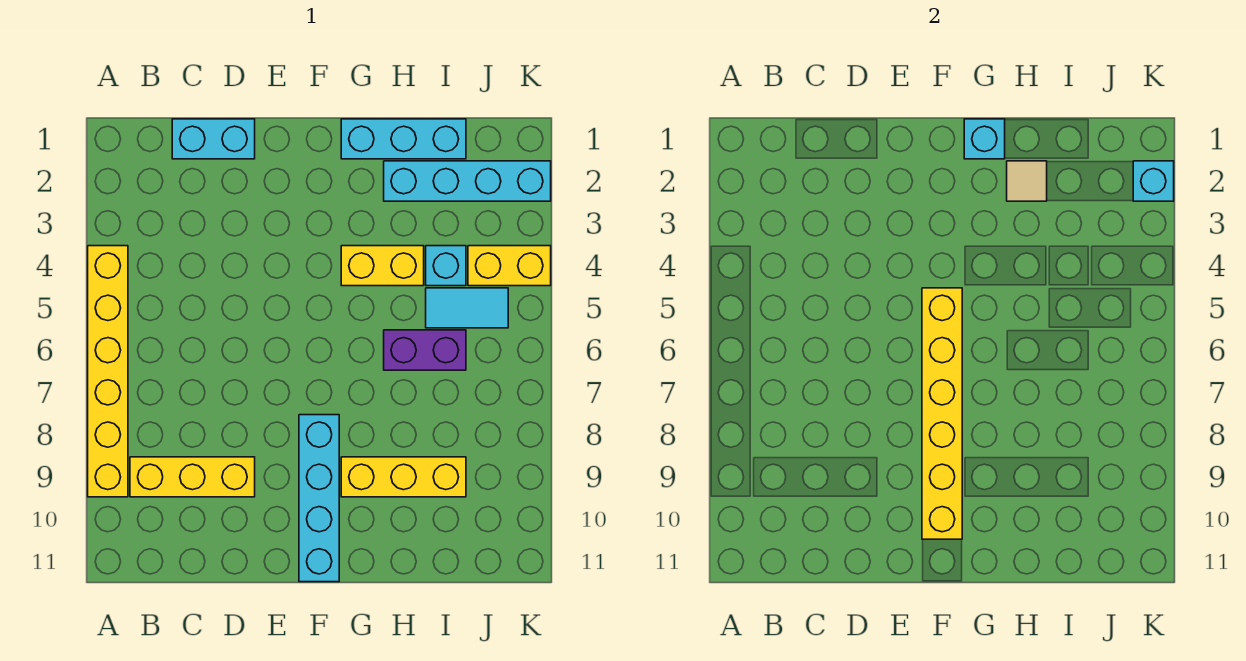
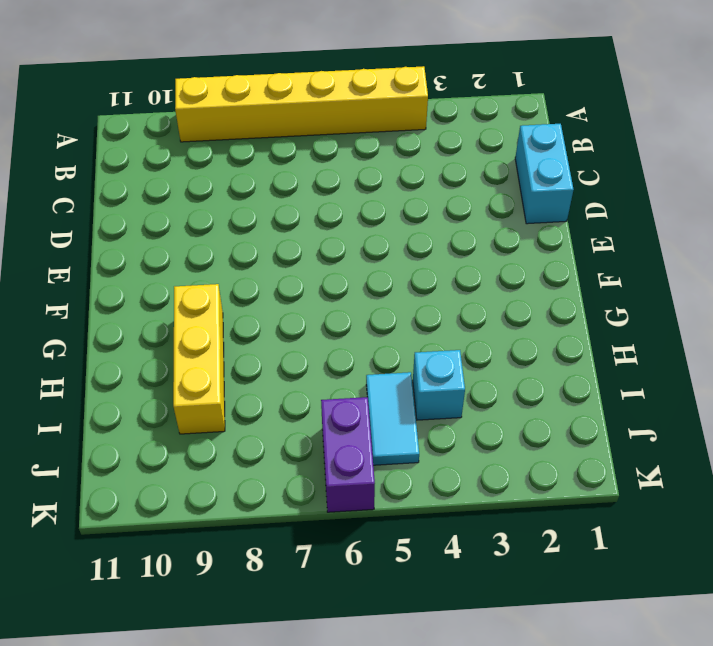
purple brick J6:K6 level 1 -> purple brick H6:I6 level 1
none -> yellow brick B9:D9 level 1
none -> cyan brick F8:F11 level 1
none -> cyan brick G1:I1 level 1

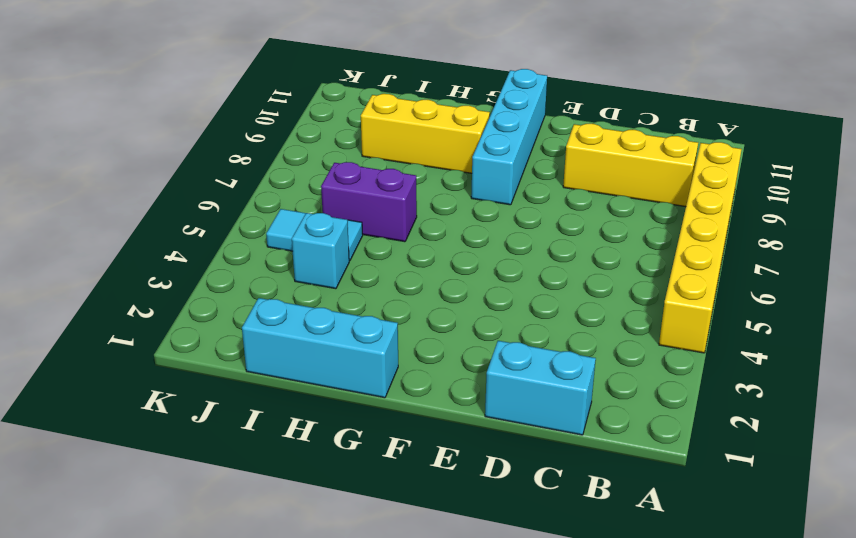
none -> yellow brick G4:H4 level 1
none -> cyan brick H2:K2 level 1
none -> yellow brick J4:K4 level 1

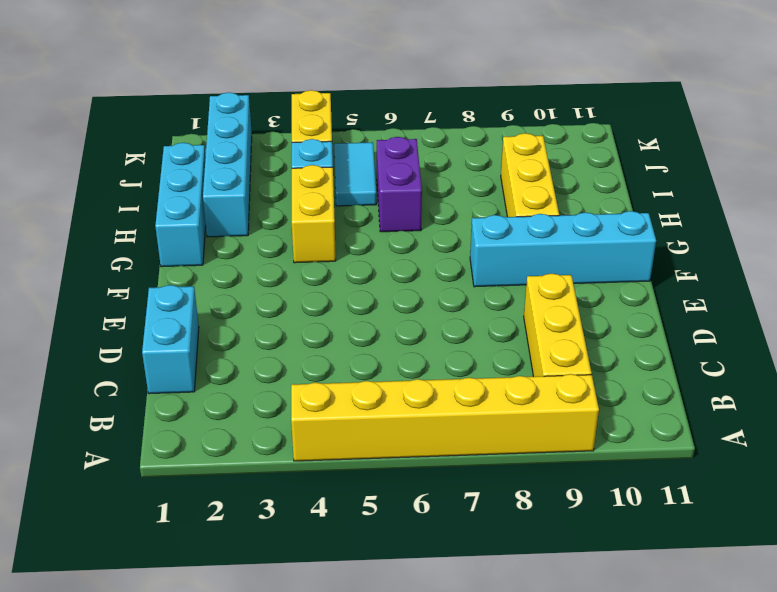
none -> yellow brick F5:F10 level 2
none -> cyan brick G1 level 2
none -> tan tile H2 level 2

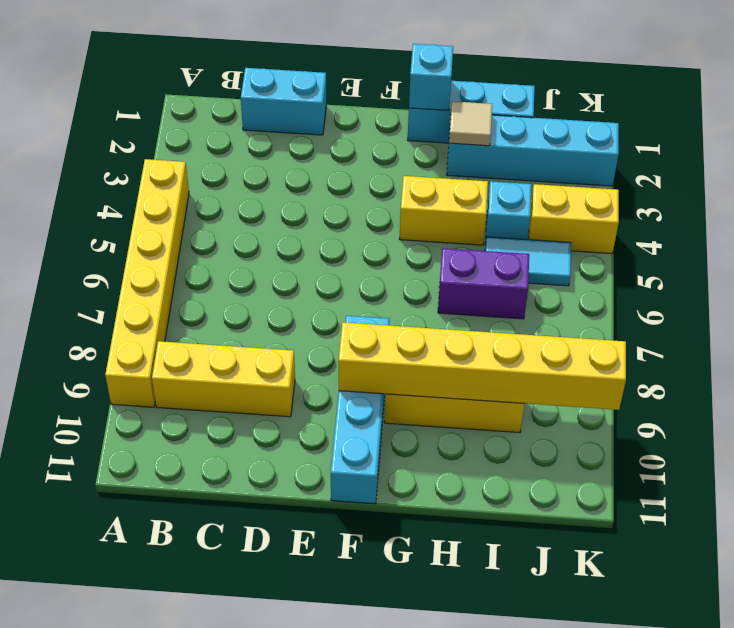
yellow brick F9:K9 level 2 -> yellow brick F5:F10 level 2
none -> cyan brick K2 level 2

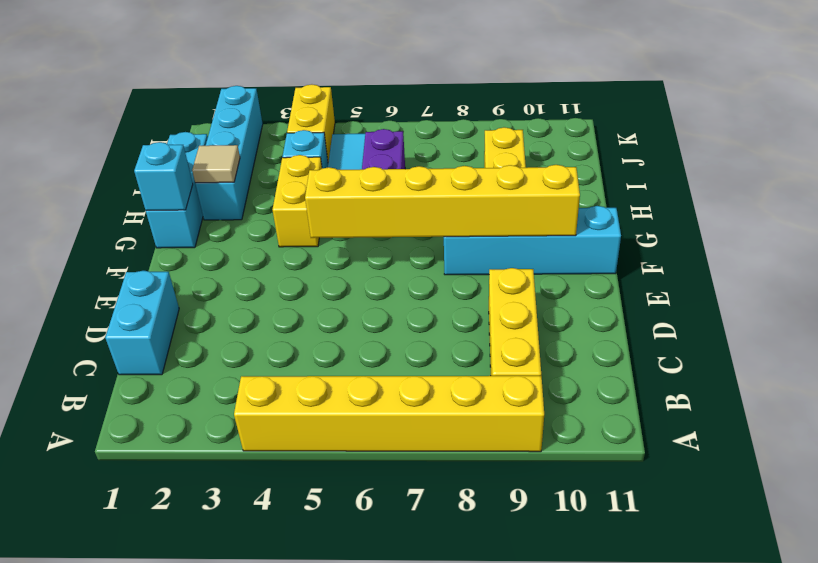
none -> cyan brick K2 level 2

